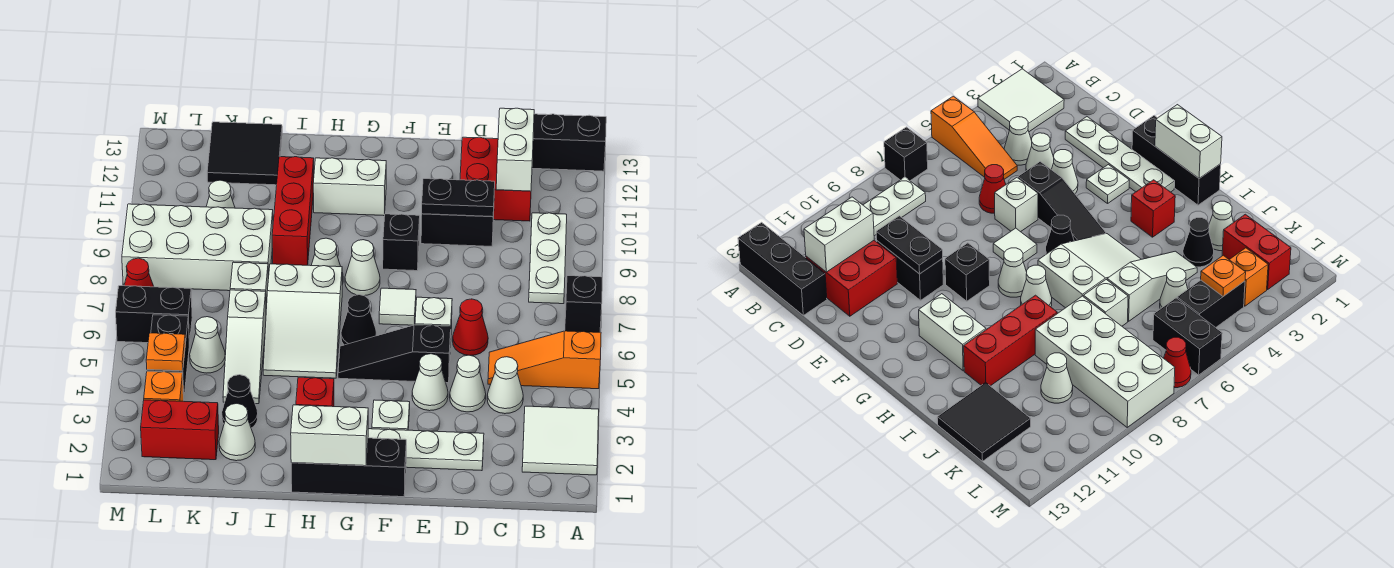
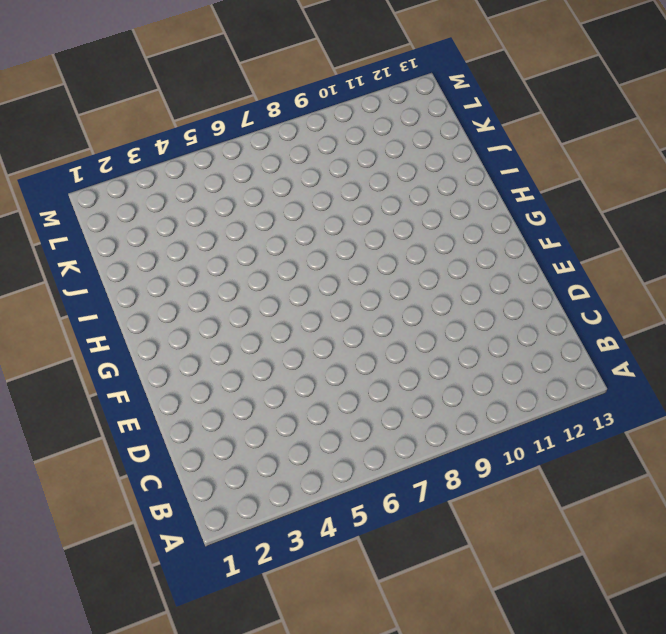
none -> white tile A2:B3 level 1
none -> orange slope A5:C5 level 1 top A
none -> black brick A7 level 1
none -> black brick A13:C13 level 1

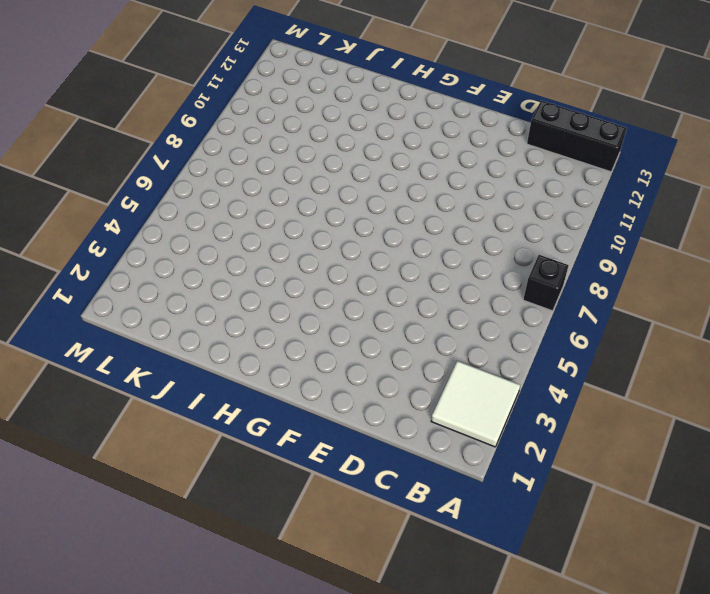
none -> orange slope A5:C5 level 1 top A
none -> white plate B8:B10 level 1
none -> white cone C4 level 1
none -> red brick C11:D12 level 1

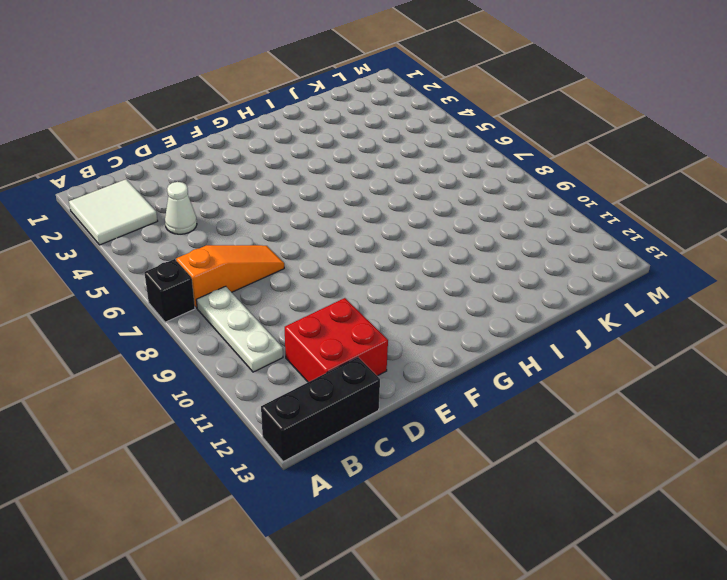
orange slope B7:D7 level 1 top B -> orange slope A5:C5 level 1 top A
none -> white plate D2:G2 level 1
none -> white cone D4 level 1
none -> red cone D6 level 1
none -> black brick D10:E10 level 1

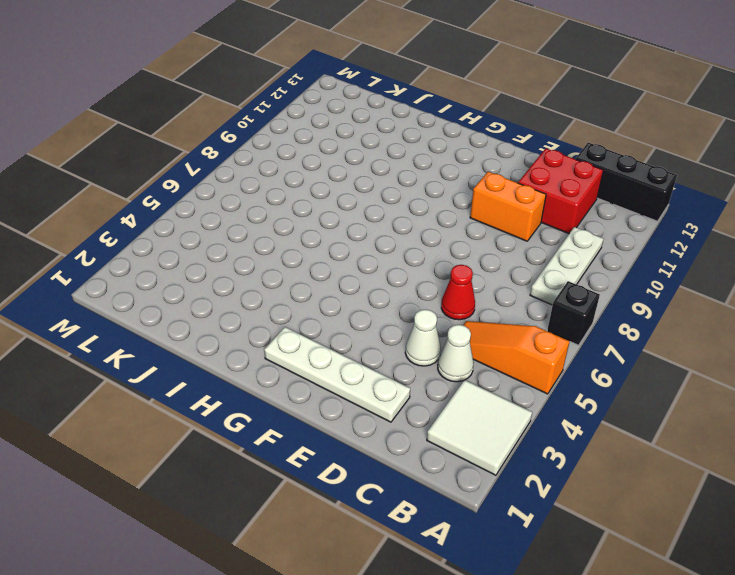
orange brick D10:E10 level 1 -> black brick D10:E10 level 1
none -> white cone E4 level 1
none -> black slope E5:G5 level 1 top E
none -> white brick E6 level 1
none -> black brick F1:H1 level 1

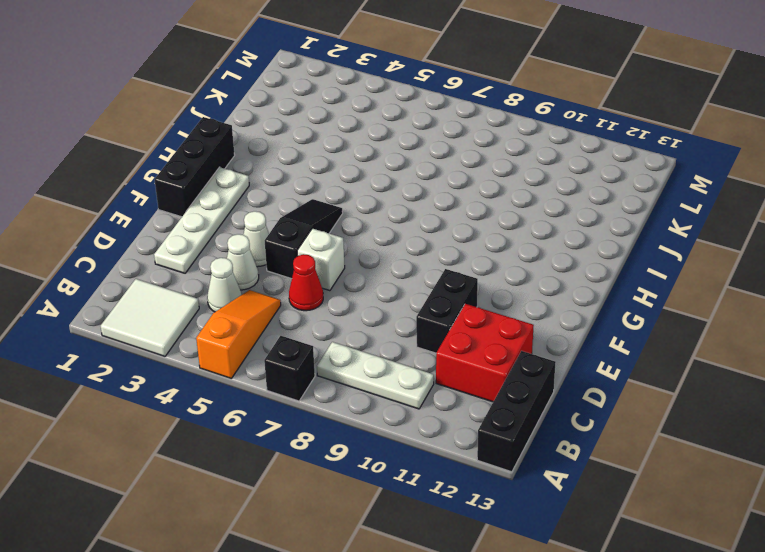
none -> white plate F3 level 1
none -> white tile F7 level 1
none -> black brick F9 level 1
none -> black cone G6 level 1

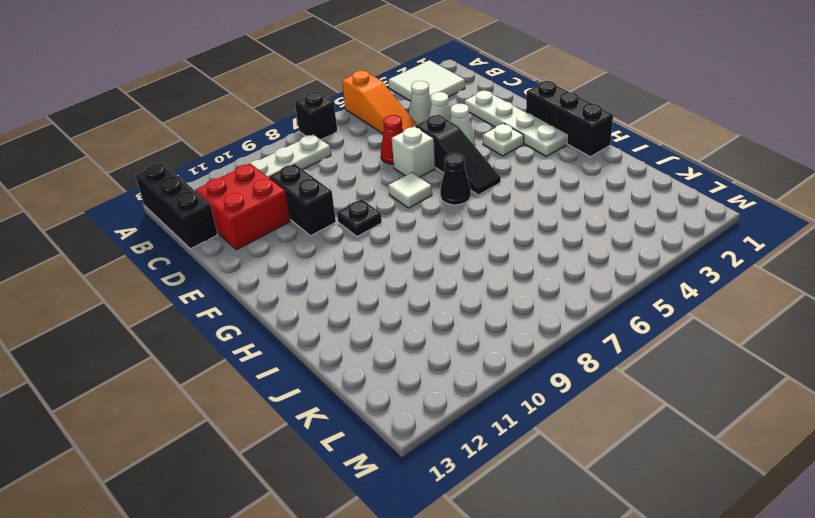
black plate F9 level 1 -> black brick F9 level 1
none -> white cone G8 level 1
none -> white brick G11:H11 level 1
none -> red brick H3 level 1
none -> white slope H5:I7 level 1 top 7

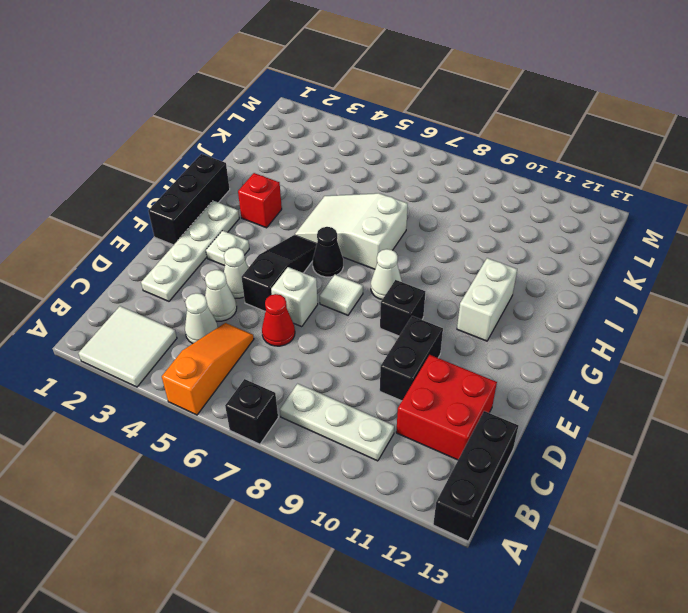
none -> white cone H8 level 1
none -> red brick I9:I11 level 1
none -> white cone J2 level 1
none -> black cone J3 level 1

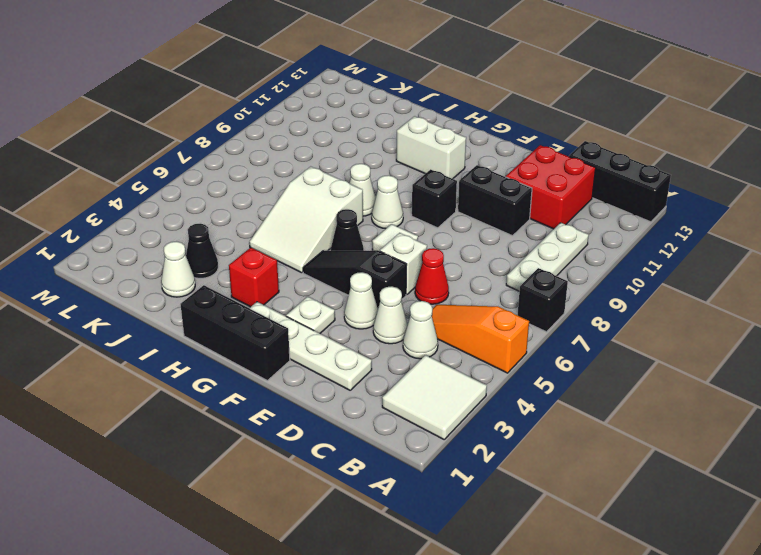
none -> red brick I9:I11 level 1
none -> white slope J4:J6 level 1 top 6
none -> white brick J7 level 1
none -> white brick J8:M9 level 1

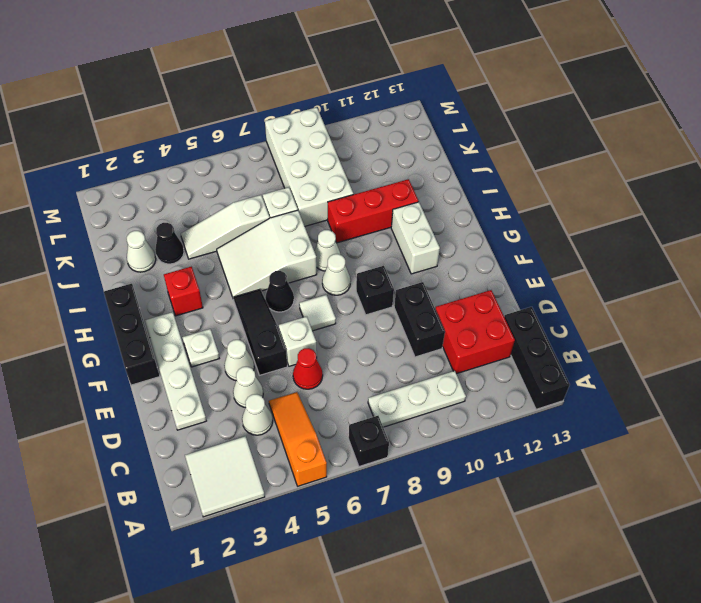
none -> black tile J12:K13 level 1
none -> red brick K2:L2 level 1
none -> white cone K5 level 1
none -> white cone K10 level 1

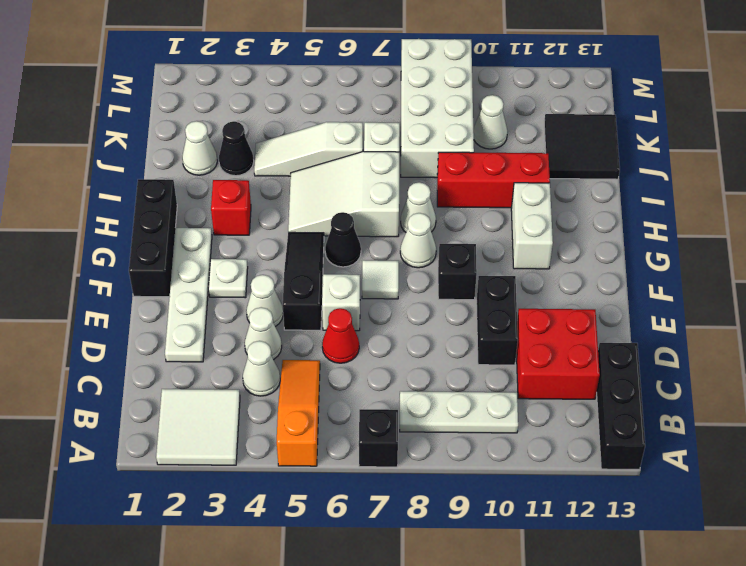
none -> red brick K2:L2 level 1
none -> white cone K5 level 1
none -> orange brick L3 level 1
none -> black brick L4:L5 level 1

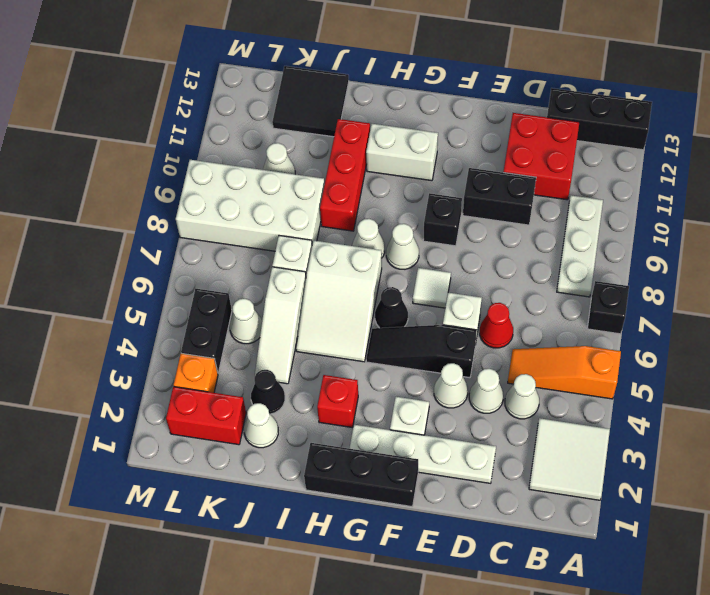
none -> black brick L6:M6 level 1
none -> red cone M7 level 1
none -> white brick C11:C12 level 2
none -> black plate D10:E10 level 2

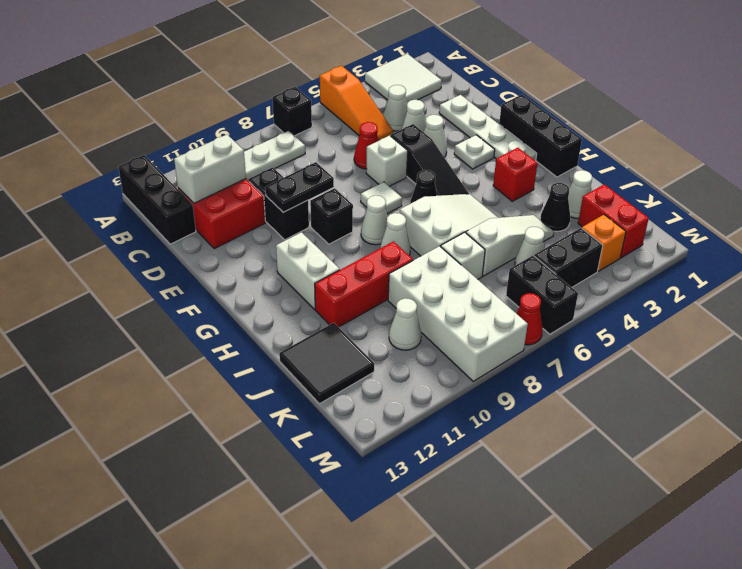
black plate E9:E10 level 2 -> black plate D10:E10 level 2
none -> white brick G1:H1 level 2
none -> orange plate L4 level 2

